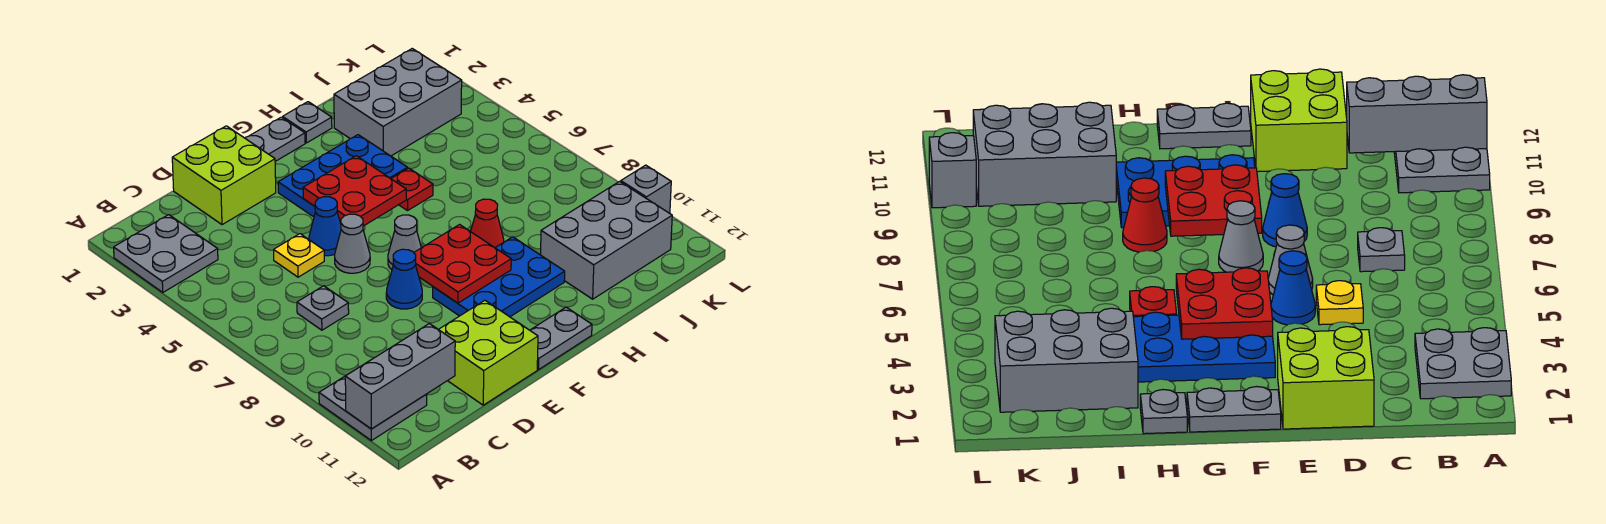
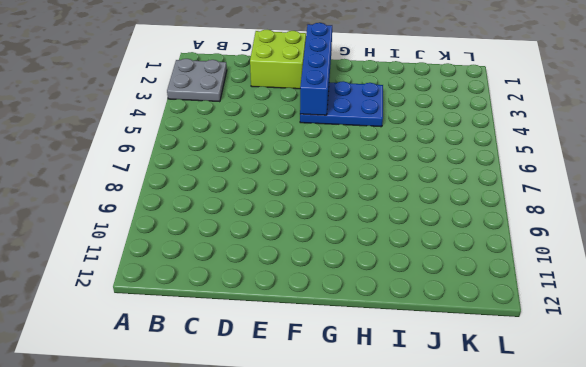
blue brick F1:F4 level 2 -> red plate F4:G5 level 2
none -> grey plate A10:B11 level 1
none -> grey plate C7 level 1
none -> yellow plate D5 level 1

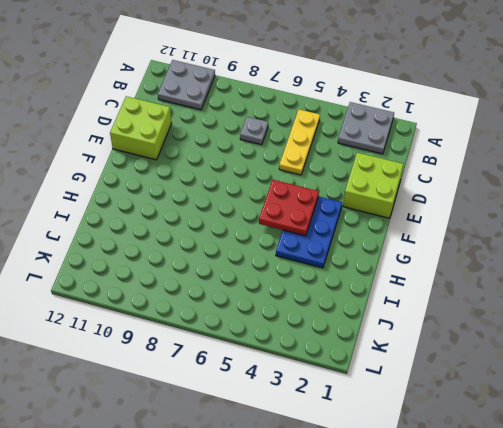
yellow plate B5:D5 level 1 -> yellow plate D5 level 1
none -> blue cone E5 level 1
none -> grey cone E6 level 1
none -> blue cone E8 level 1

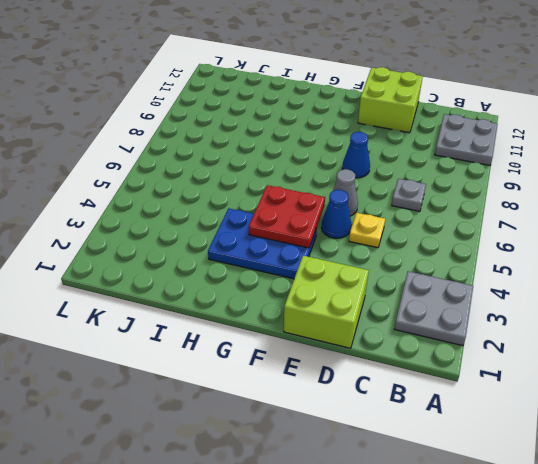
none -> grey plate F1:G1 level 1
none -> grey cone F7 level 1
none -> blue plate F9:H10 level 1

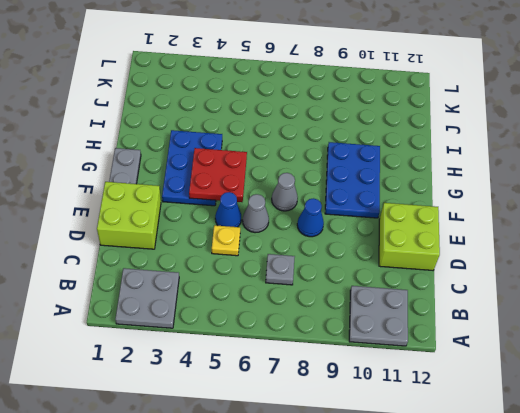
none -> grey plate F12:G12 level 1
none -> grey plate H1 level 1
none -> red plate H5 level 1

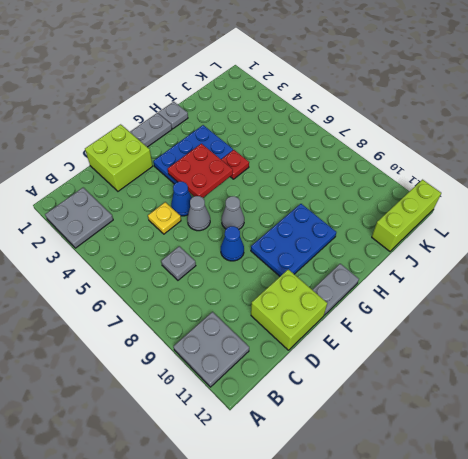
lime brick J12:L12 level 1 -> none
none -> red cone H8 level 1
none -> grey brick I2:K3 level 1
none -> grey brick I10:K11 level 1

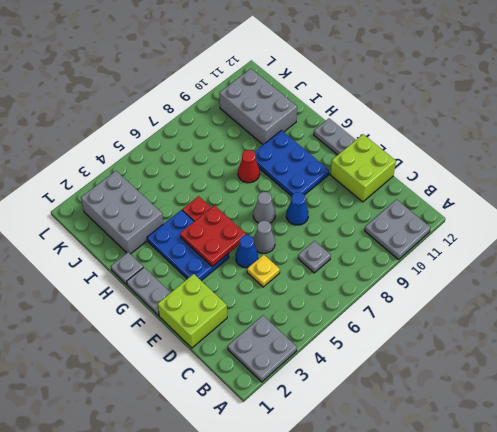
none -> grey brick L10 level 1
none -> grey brick A11:C11 level 2
none -> red plate F8:G9 level 2

